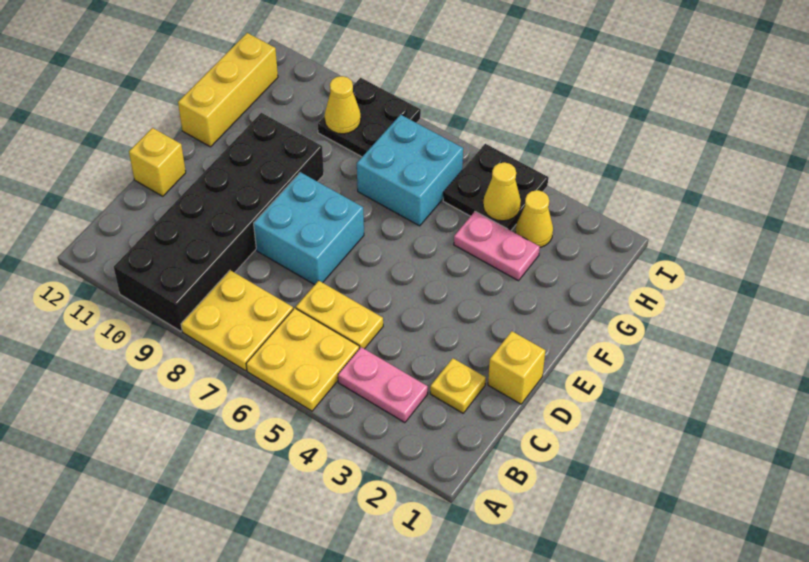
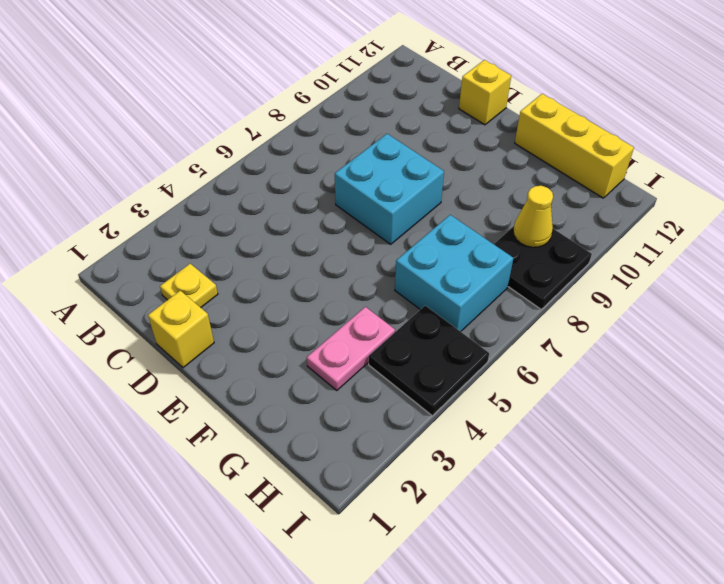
none -> yellow plate A5:B6 level 1
none -> yellow plate A7:B8 level 1
none -> black brick A9:F10 level 1

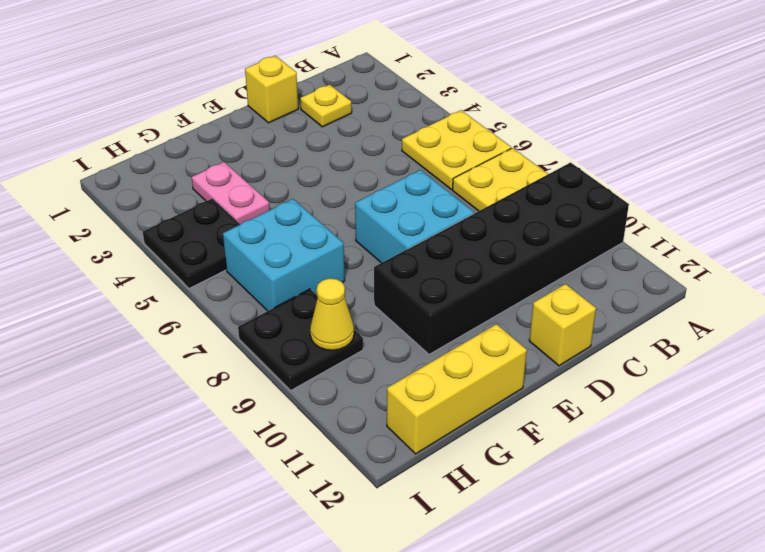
none -> pink plate B3:B4 level 1
none -> yellow plate C5:C6 level 1
none -> yellow cone H3 level 1

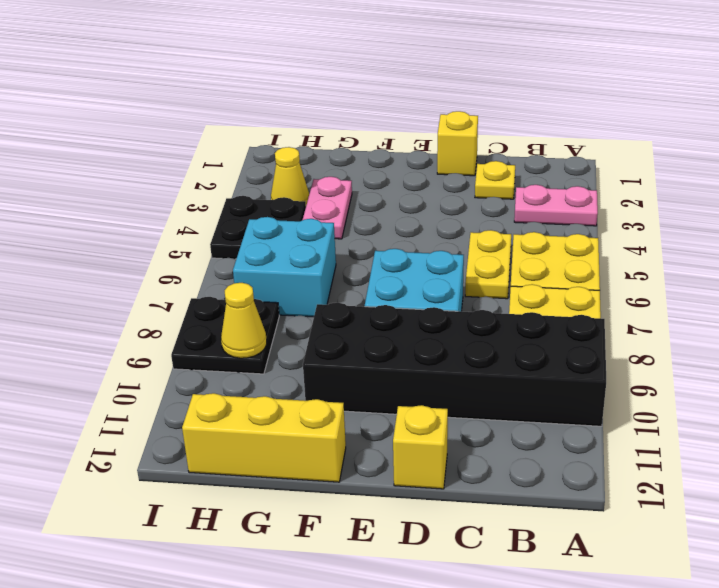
pink plate A3:B3 level 1 -> pink plate B3:B4 level 1
none -> yellow cone H4 level 2

